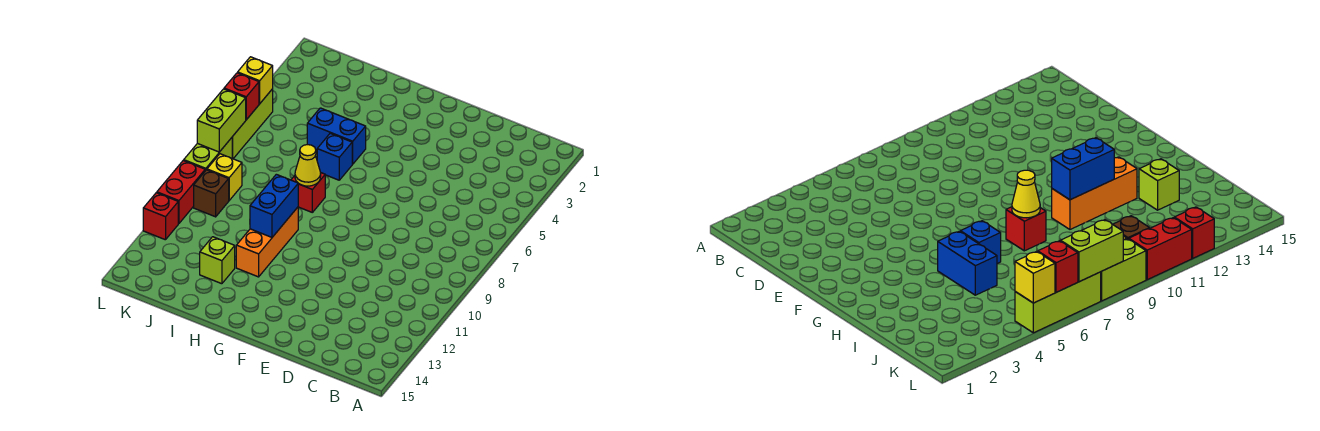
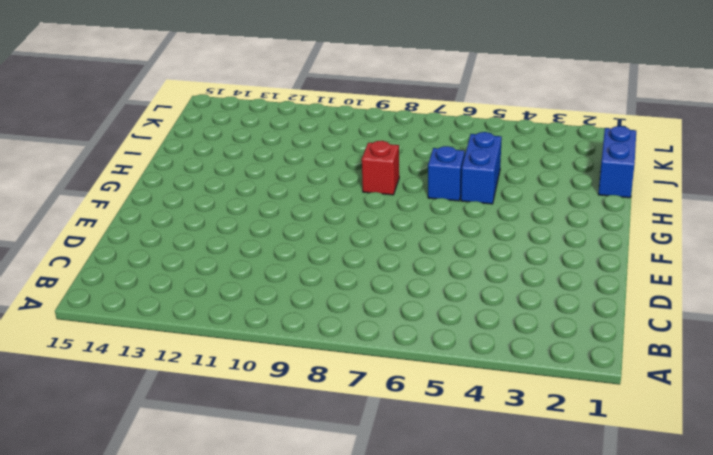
blue brick I1:J1 level 1 -> blue brick H10:H11 level 2
none -> orange brick H10:H12 level 1
none -> lime brick I13 level 1
none -> yellow brick K9 level 1

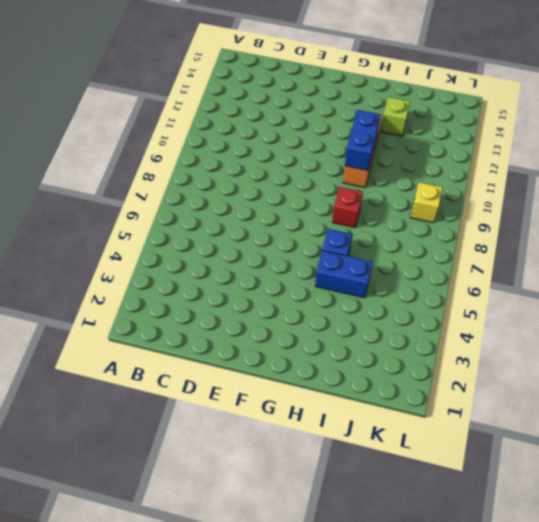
none -> brown brick K10 level 1
none -> lime brick L5:L7 level 1
none -> lime brick L8:L9 level 1

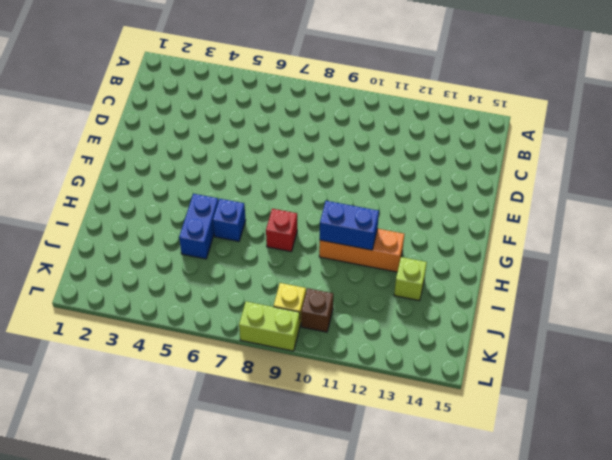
none -> lime brick L5:L7 level 1
none -> red brick L10:L11 level 1
none -> red brick L12 level 1

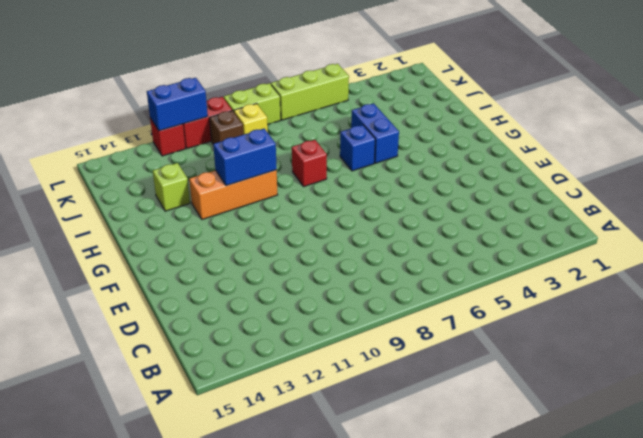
blue brick L11:L12 level 2 -> none
none -> yellow cone H8 level 2
none -> yellow brick L5 level 2
none -> red brick L6 level 2

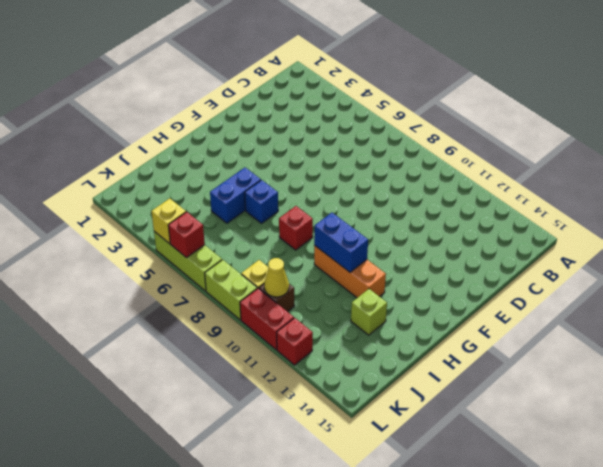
yellow cone K10 level 2 -> yellow cone H8 level 2
none -> lime brick L7:L8 level 2

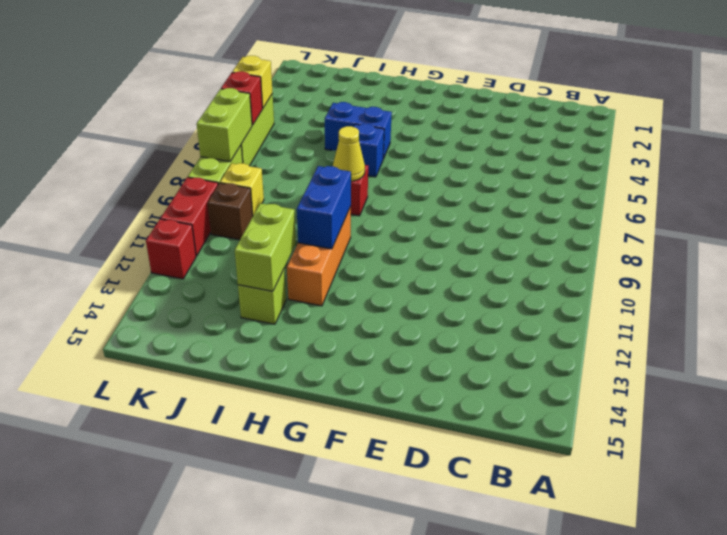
lime brick I12:I13 level 2 -> none

